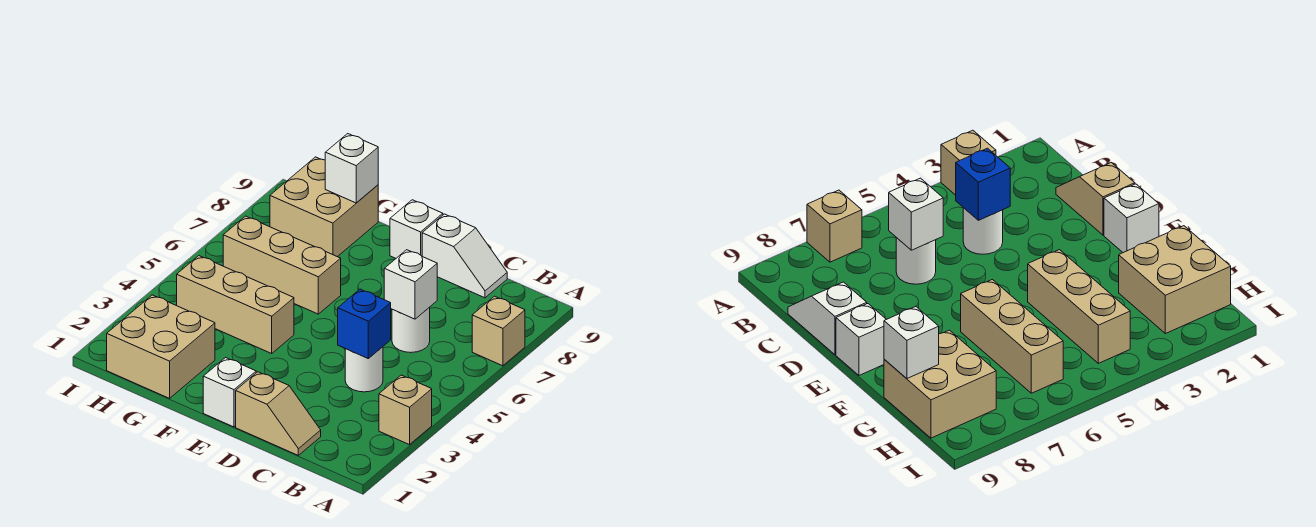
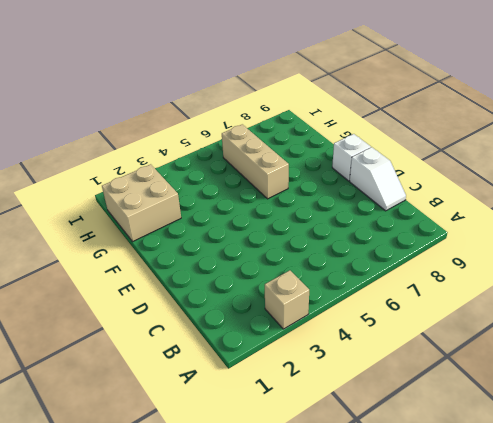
none -> tan brick A7 level 1
none -> tan slope C1:D1 level 1 top D
none -> white round brick C4 level 1

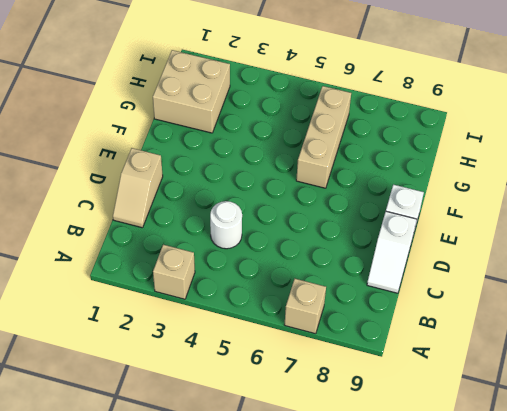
none -> white round brick C6 level 1
none -> white brick E1 level 1
none -> tan brick F4:H4 level 1

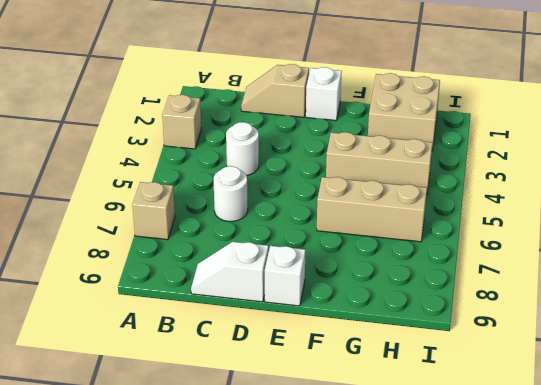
none -> tan brick G8:H9 level 1
none -> blue brick C4 level 2
none -> white brick C6 level 2

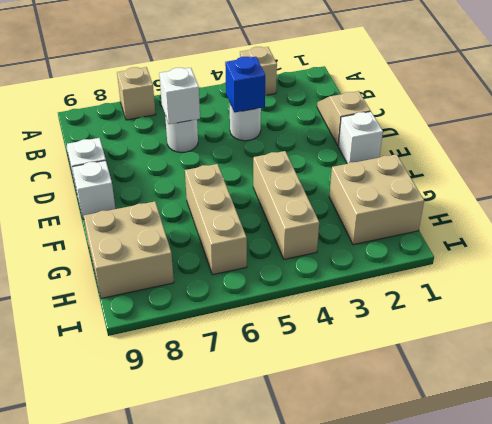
none -> white brick G9 level 2

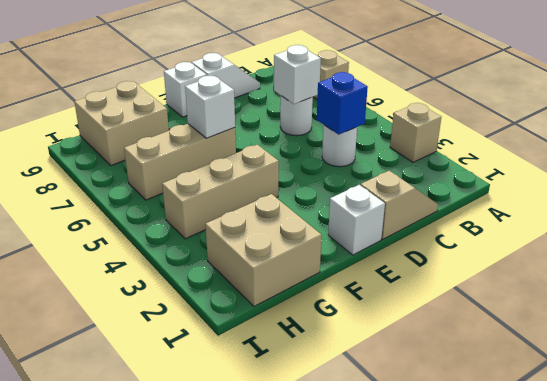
white brick F6 level 2 -> white brick G9 level 2

